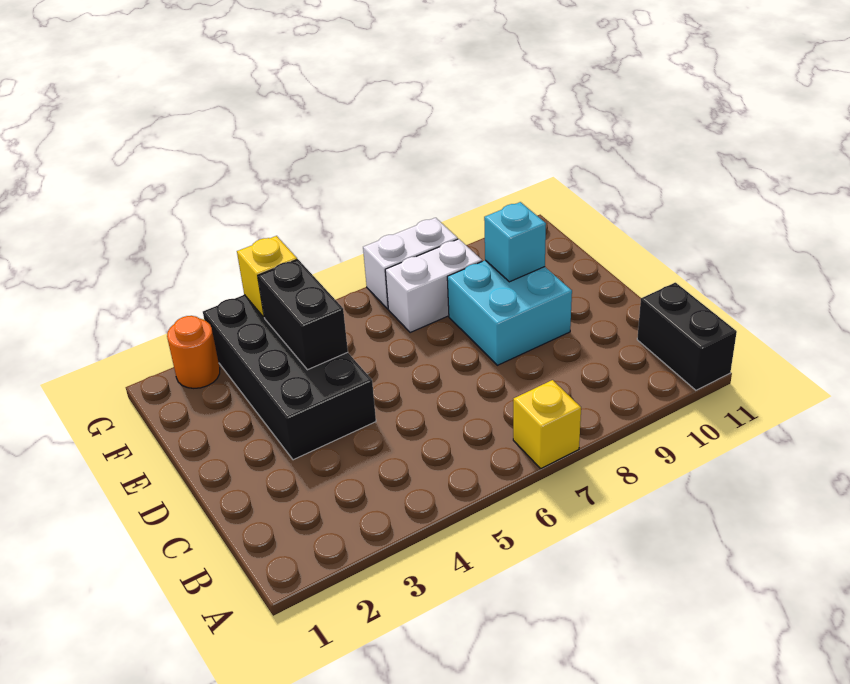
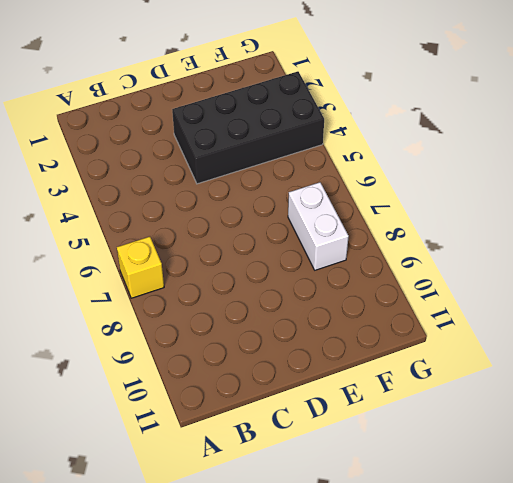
none -> black brick A11:B11 level 1
none -> cyan brick D8:E9 level 1

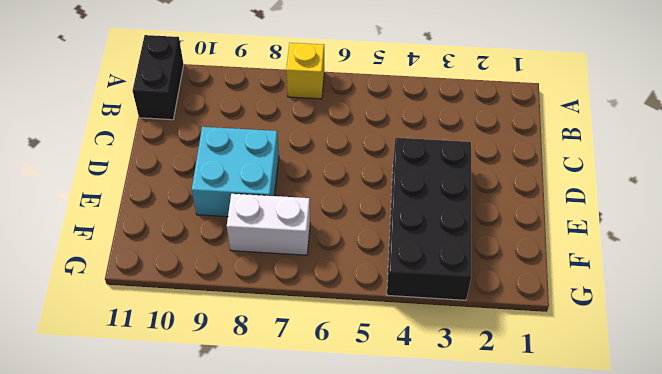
none -> orange round brick G2 level 1
none -> white brick G7:G8 level 1

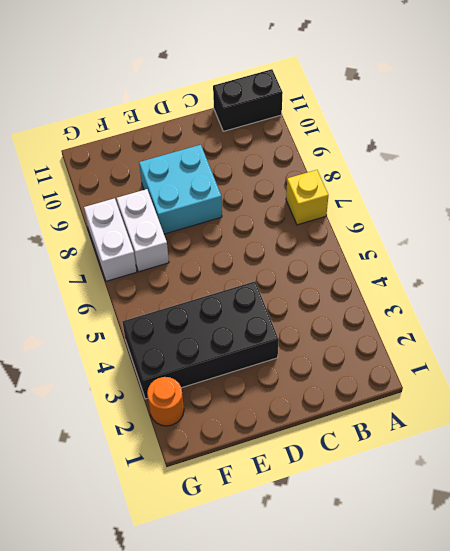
none -> black brick E4:F4 level 2
none -> cyan brick E9 level 2

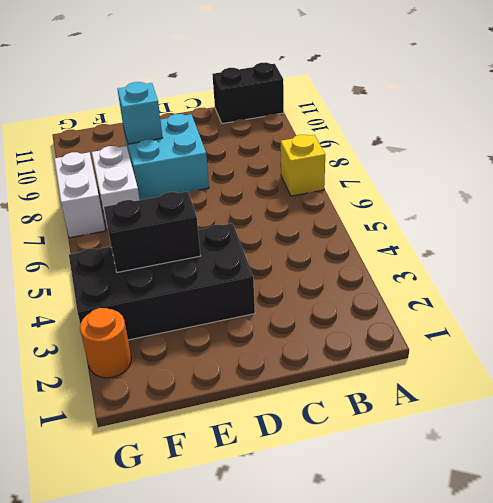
none -> yellow brick G4 level 2

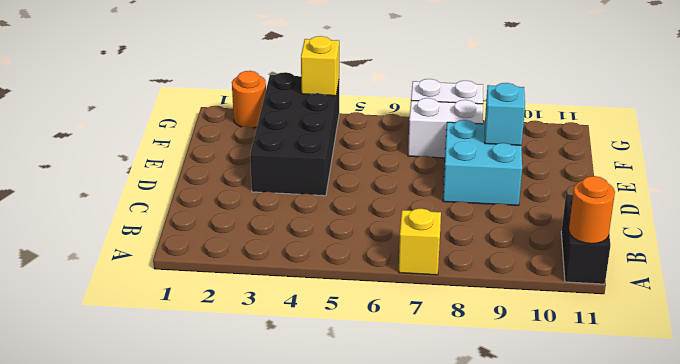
orange round brick A11 level 2 -> none
none -> black brick E4:F4 level 2

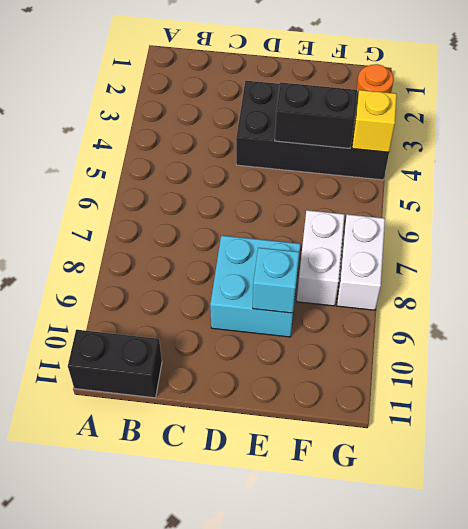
none -> yellow brick A7 level 1

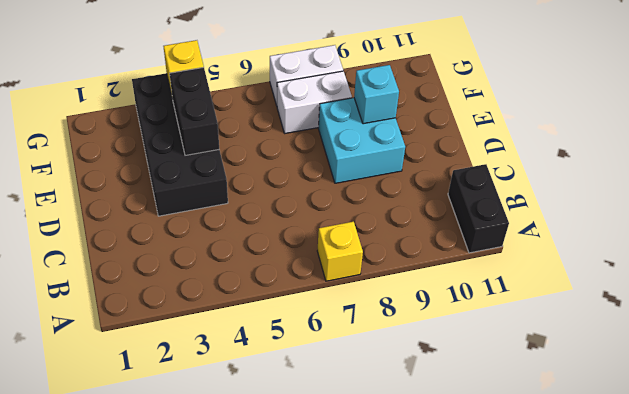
none -> orange round brick G2 level 1

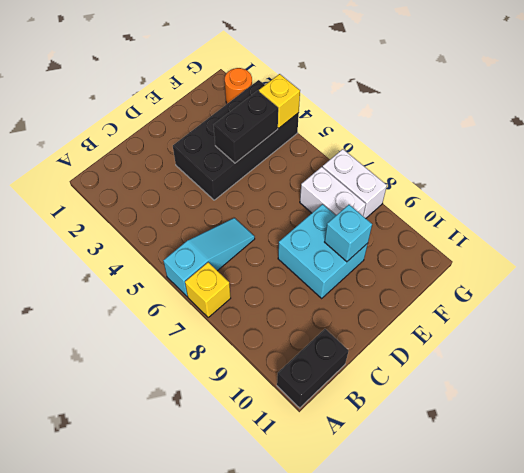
cyan slope A6:C6 level 1 top A -> none

